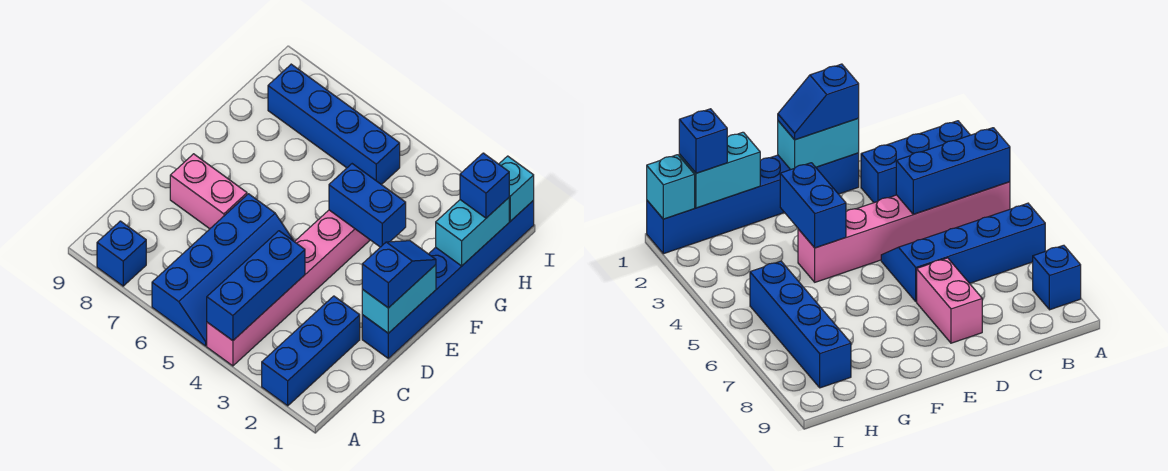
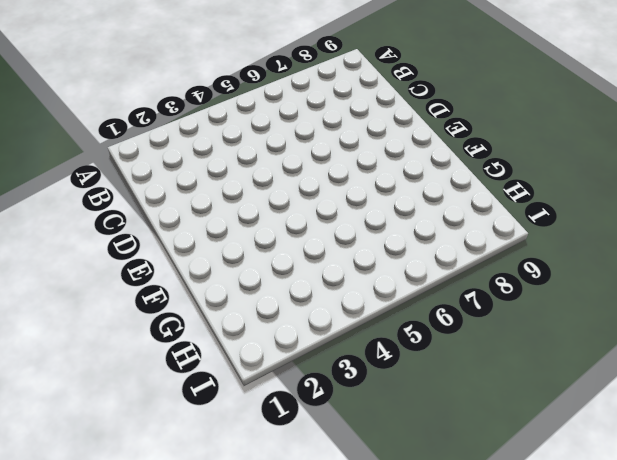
none -> blue brick A2:C2 level 1
none -> pink brick A4:F4 level 1
none -> blue slope A5:D6 level 1 top 6

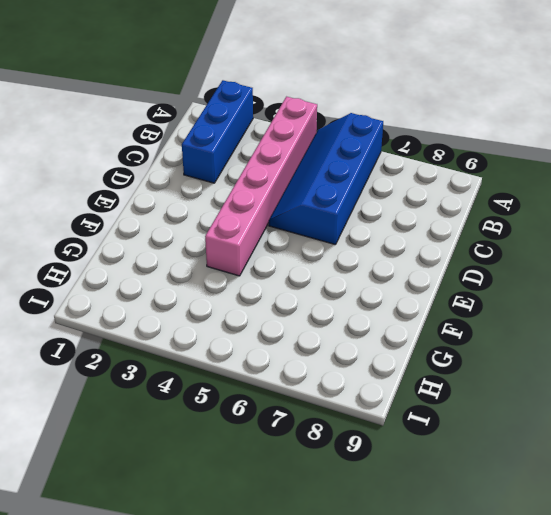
none -> blue brick A8 level 1
none -> blue brick D1:I1 level 1
none -> pink brick D7:D8 level 1

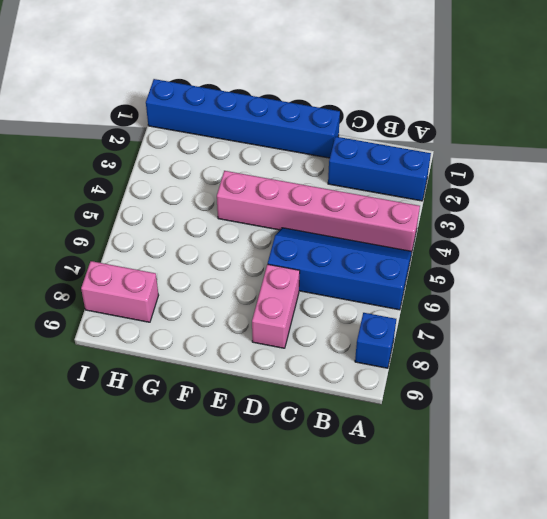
pink brick H8:I8 level 1 -> blue brick H5:H8 level 1
none -> blue brick A4:C4 level 2
none -> cyan brick D1:E1 level 2
none -> blue brick F3:F4 level 2

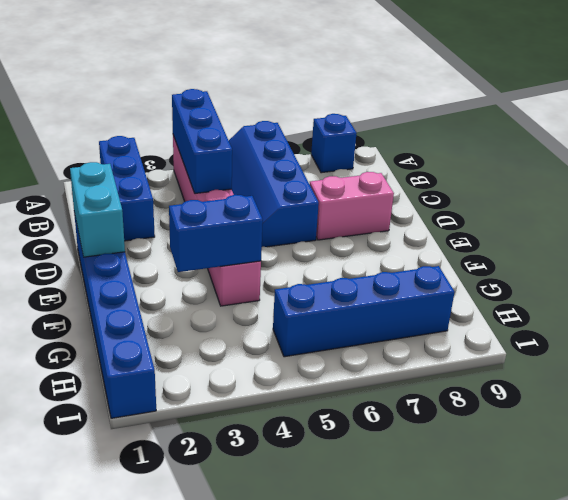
none -> cyan brick G1:H1 level 2
none -> cyan brick I1 level 2
none -> blue slope D1:E1 level 3 top D

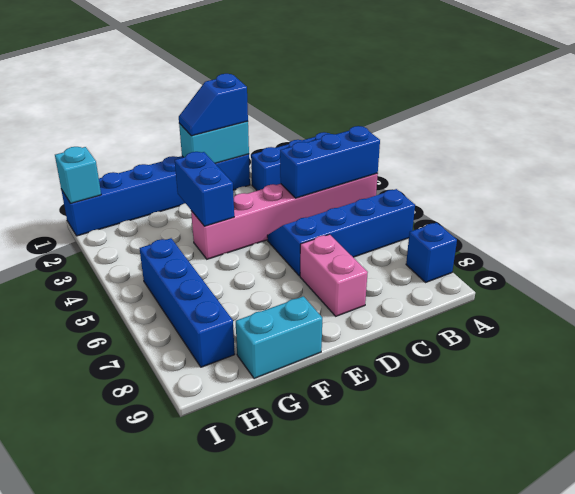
cyan brick F9:G9 level 1 -> cyan brick G1:H1 level 2
none -> blue brick H1 level 3

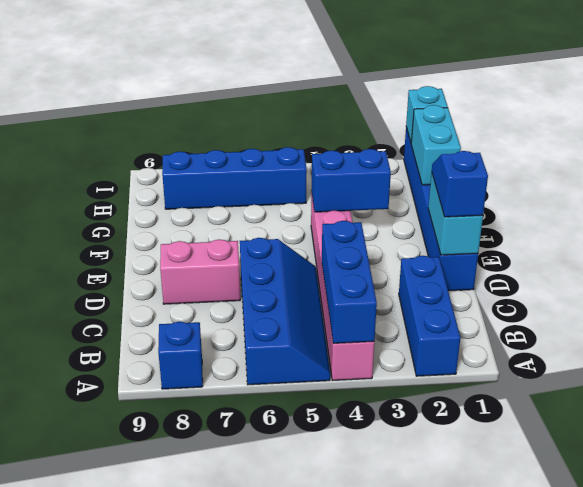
none -> blue brick H1 level 3

